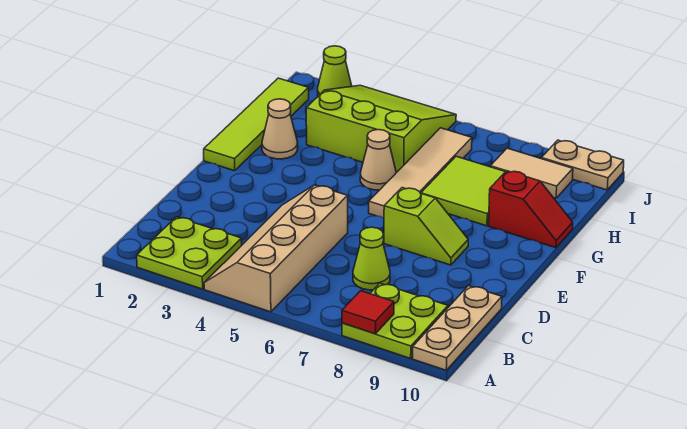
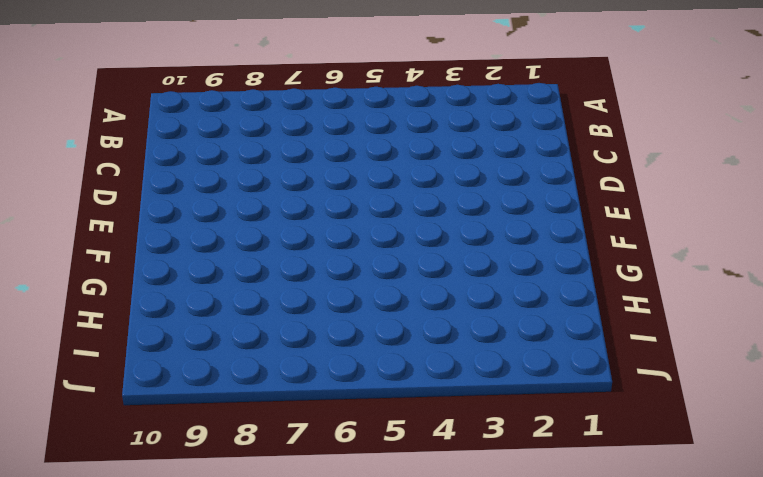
none -> lime plate A2:B3 level 1
none -> tan slope A4:D5 level 1 top 5
none -> lime plate A8:B9 level 1

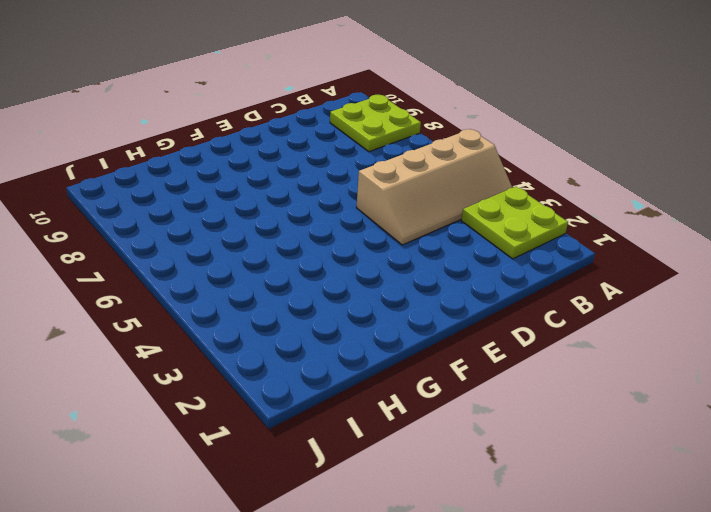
none -> tan plate A10:C10 level 1
none -> lime cone C7 level 1
none -> lime slope E7:E8 level 1 top 7

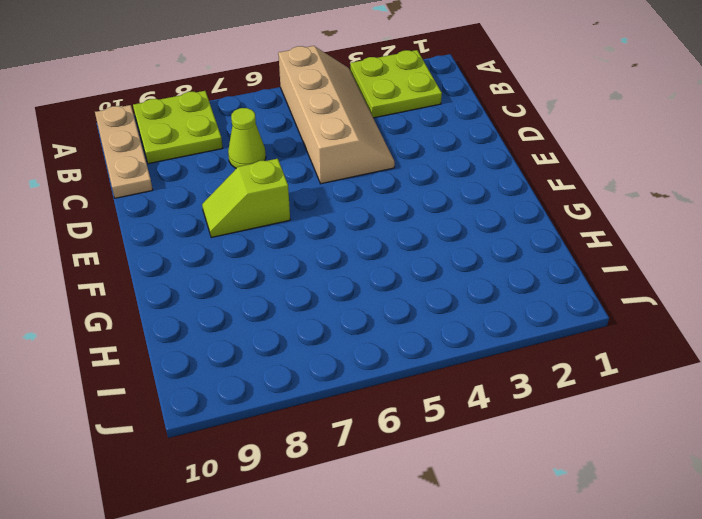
none -> lime tile F1:I1 level 1
none -> tan tile F6:I6 level 1
none -> tan cone G2 level 1

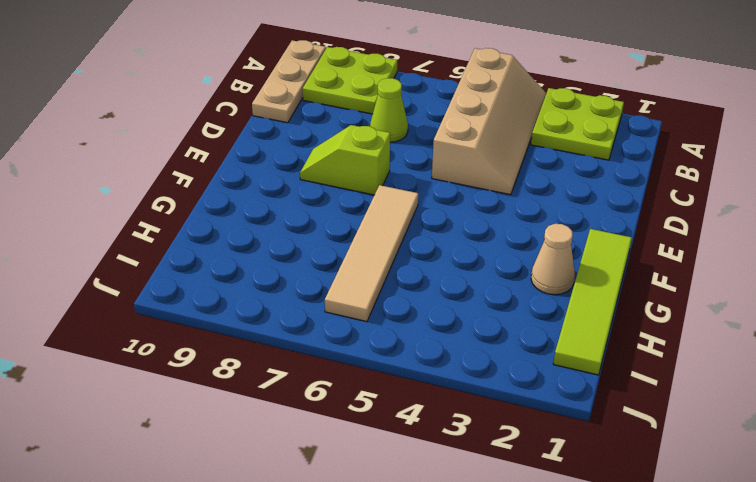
none -> tan cone G5 level 1
none -> lime tile G7:H8 level 1
none -> red slope G9:G10 level 1 top 9

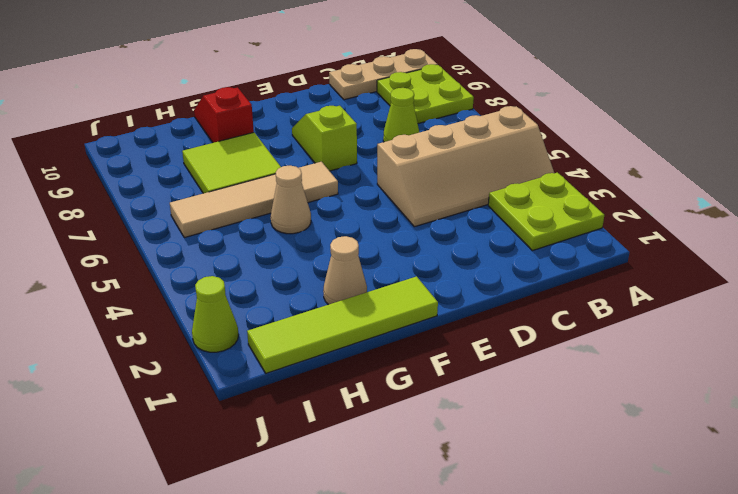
none -> lime slope H3:J5 level 1 top H
none -> tan tile I8:I9 level 1
none -> tan plate J9:J10 level 1

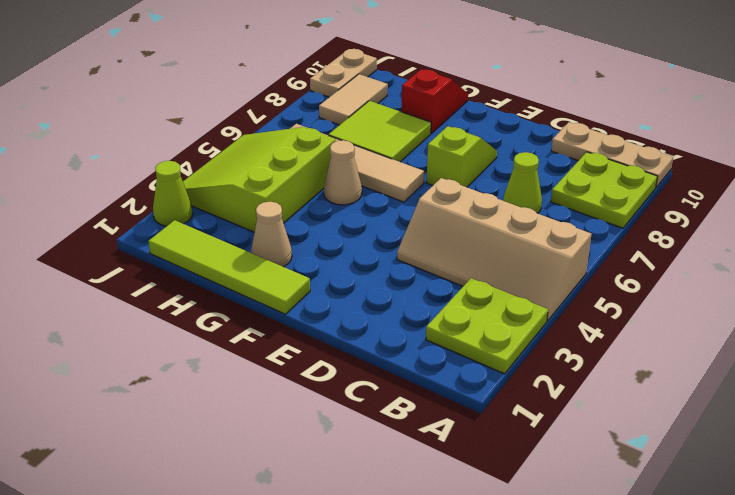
none -> red tile A8 level 2

